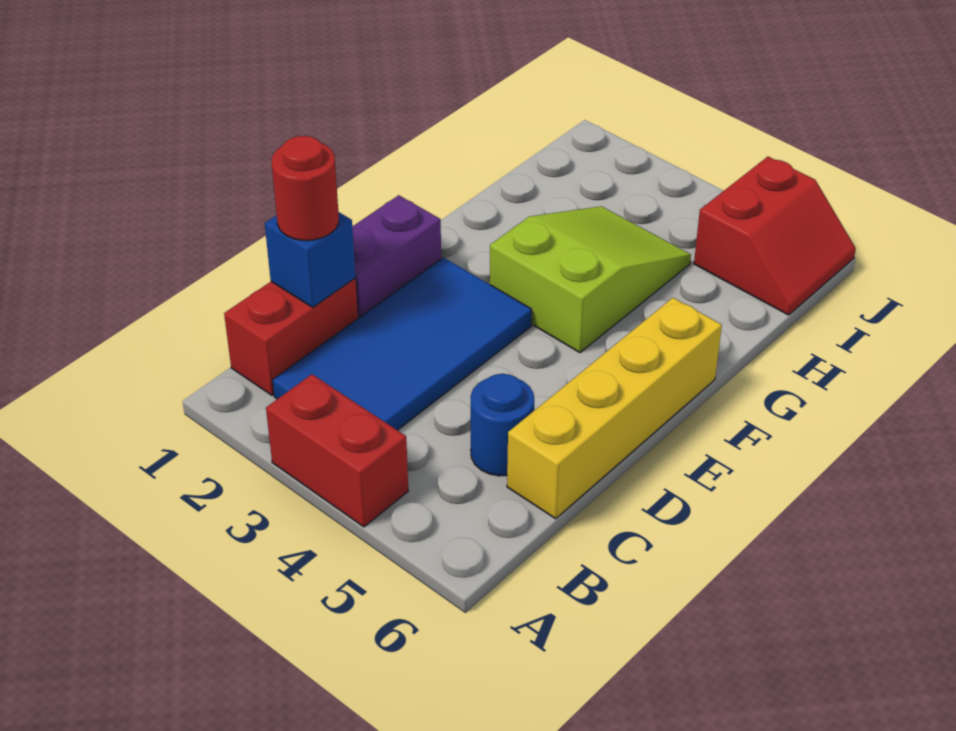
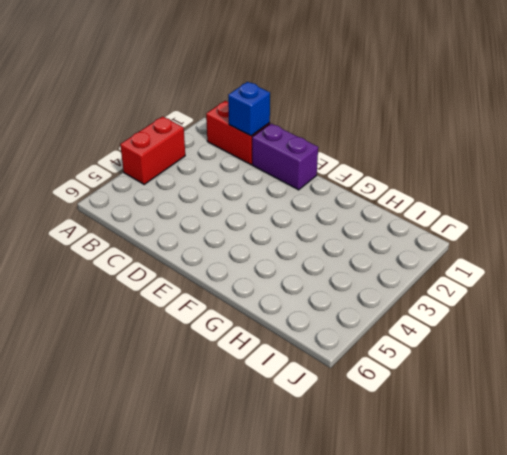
none -> blue tile B2:E3 level 1
none -> blue round brick C5 level 1

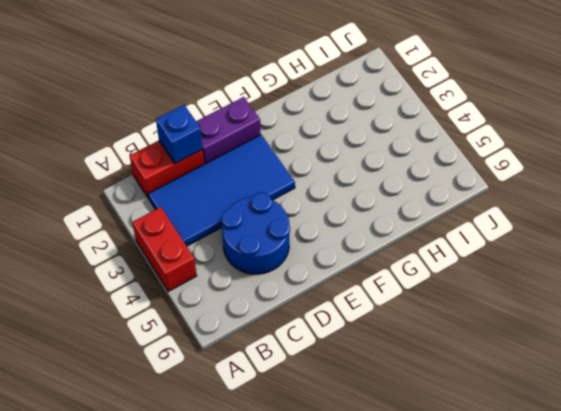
blue round brick C4:D5 level 1 -> blue round brick C5 level 1
none -> yellow brick C6:F6 level 1
none -> lime slope F3:H4 level 1 top F

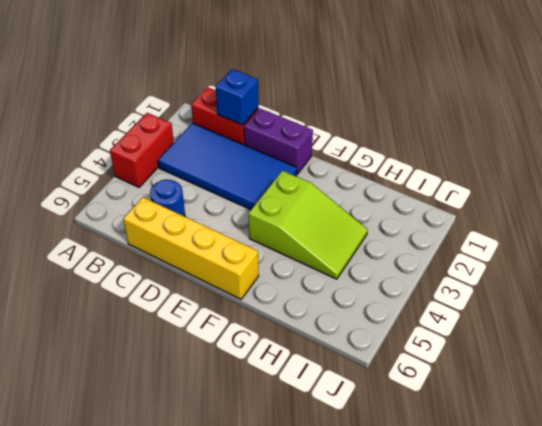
none -> red slope I5:J6 level 1 top 5
none -> red round brick C1 level 3

